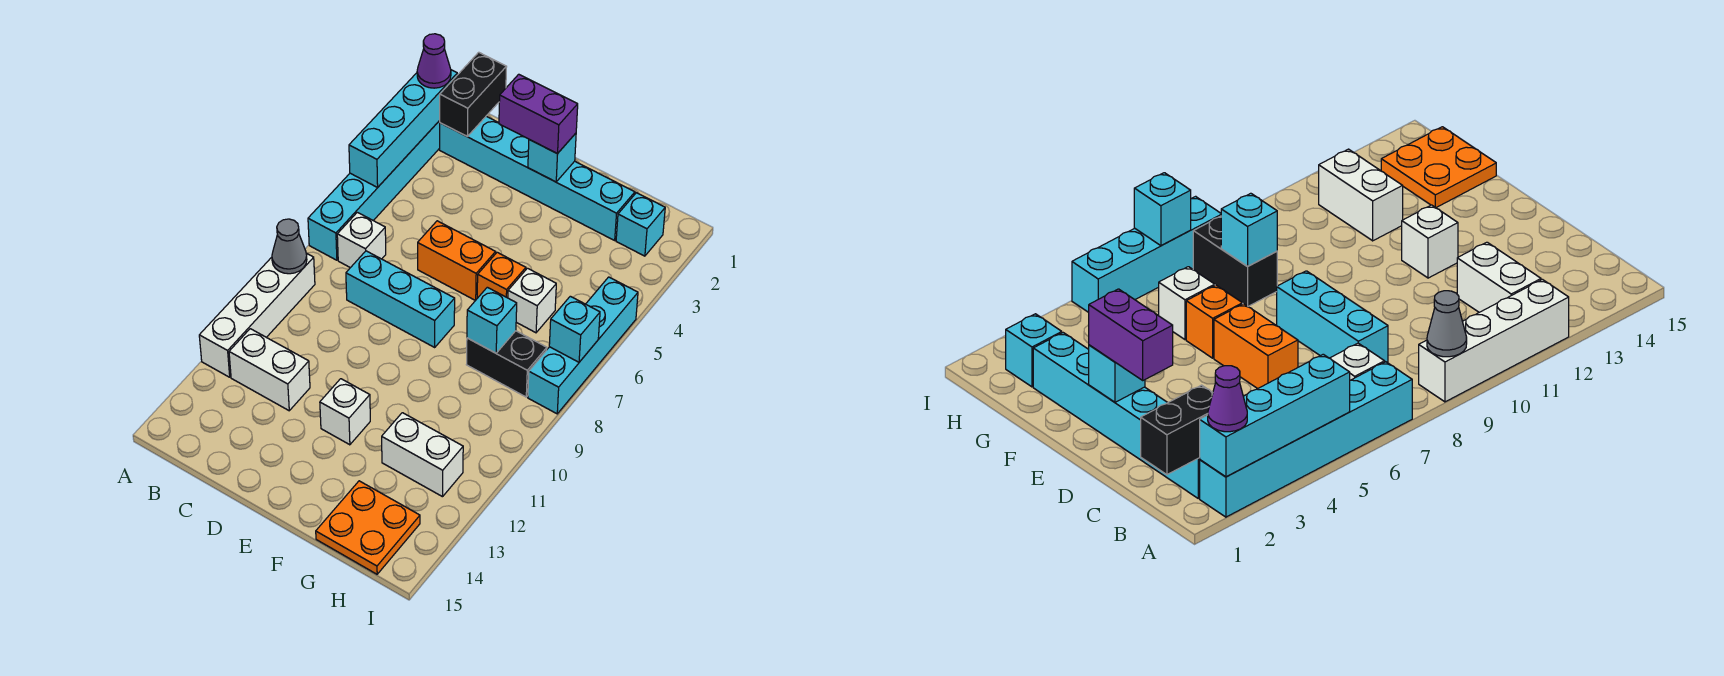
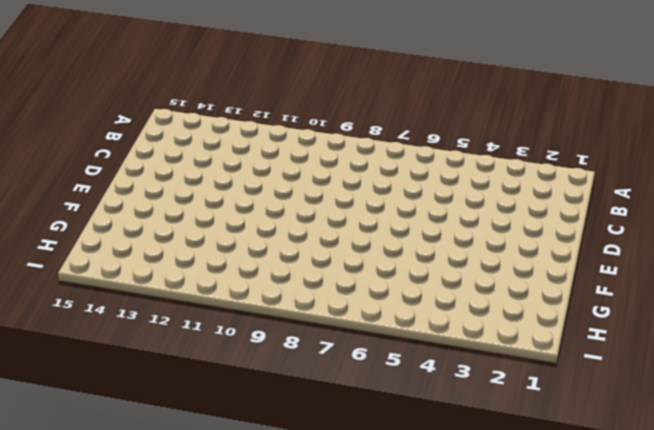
none -> cyan brick A2:A7 level 1
none -> white brick A9:A12 level 1
none -> cyan brick B2:G2 level 1

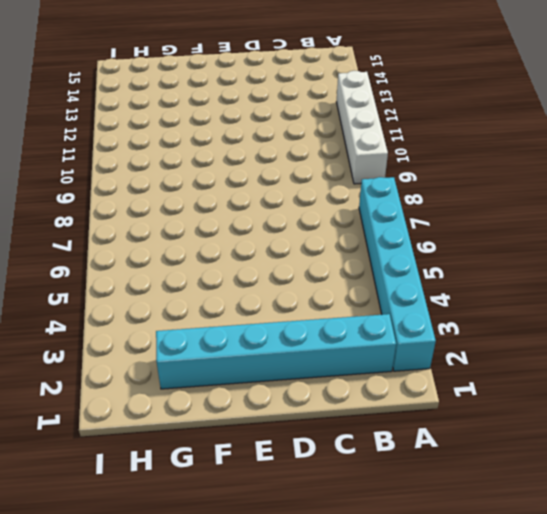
none -> white brick B7 level 1
none -> white brick B12:C12 level 1
none -> cyan brick C8:E8 level 1

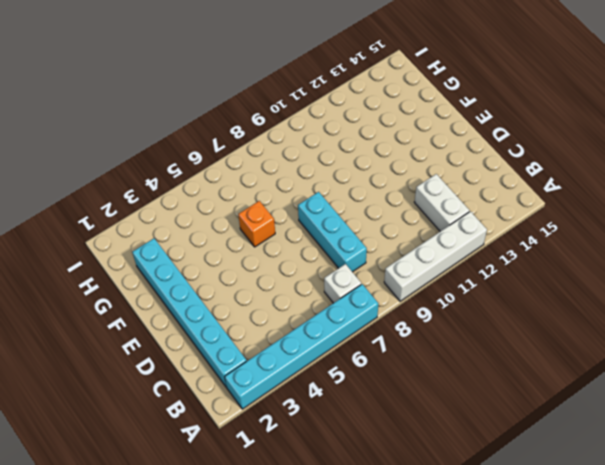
none -> orange brick D6:E6 level 1
none -> white brick E12 level 1
none -> white brick G6 level 1

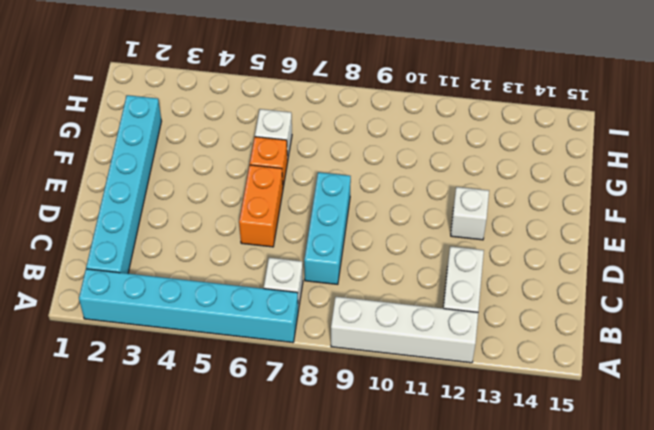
none -> black brick G8:H8 level 1
none -> white brick G12:H12 level 1
none -> orange plate G14:H15 level 1

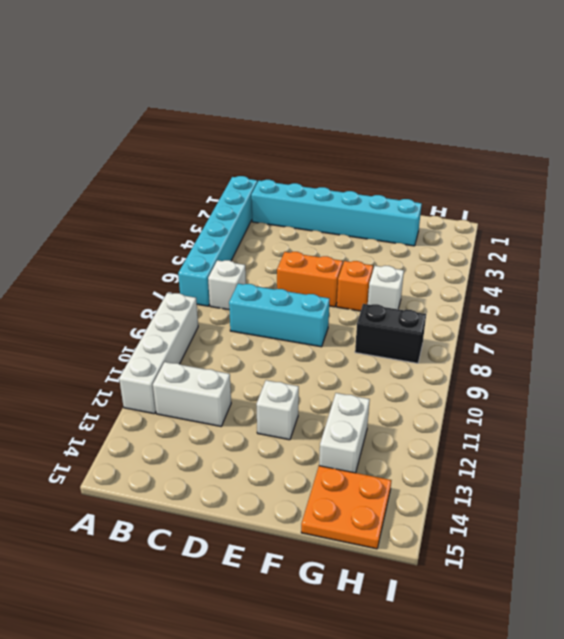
white brick G12:G13 level 1 -> white brick G12:H12 level 1
none -> cyan brick H2 level 1
none -> cyan brick I5:I8 level 1
none -> cyan brick A2:A5 level 2

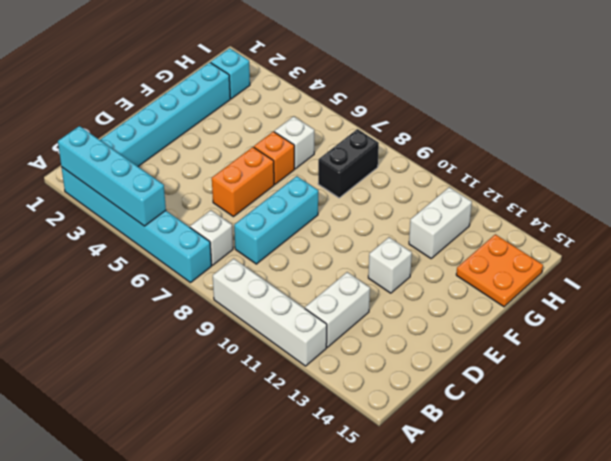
none -> cyan brick I5:I8 level 1
none -> grey cone A9 level 2
none -> black brick B1:B2 level 2

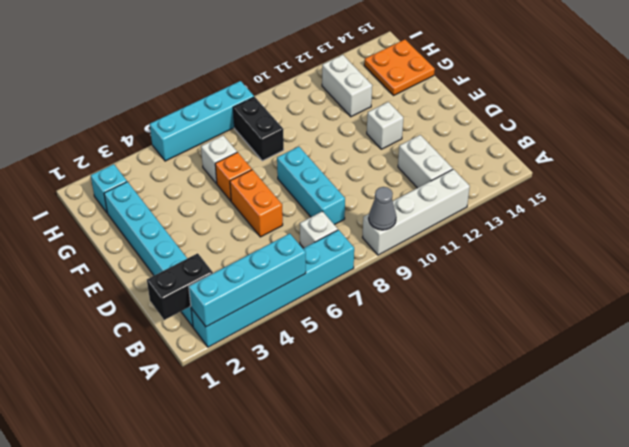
none -> cyan brick E2 level 2
none -> cyan brick G8 level 2
none -> cyan brick I7 level 2

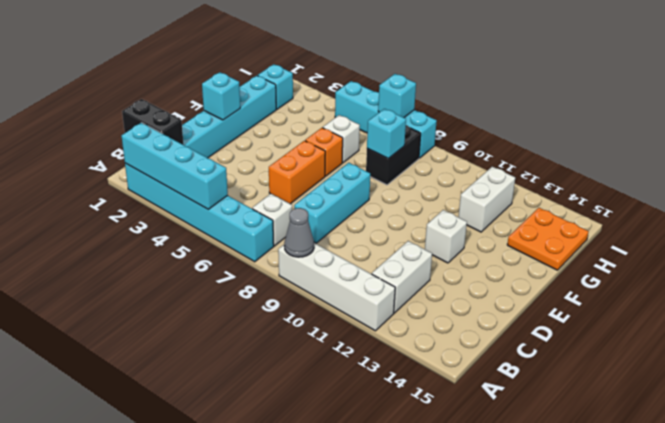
none -> purple cone A2 level 3
none -> purple brick D2:E2 level 3

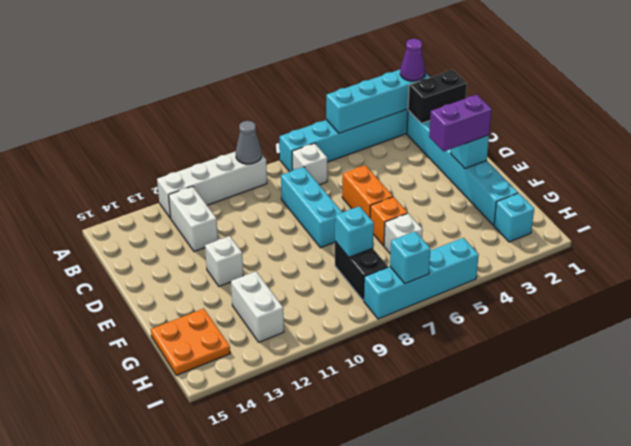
purple brick E2:E3 level 3 -> purple brick D2:E2 level 3

